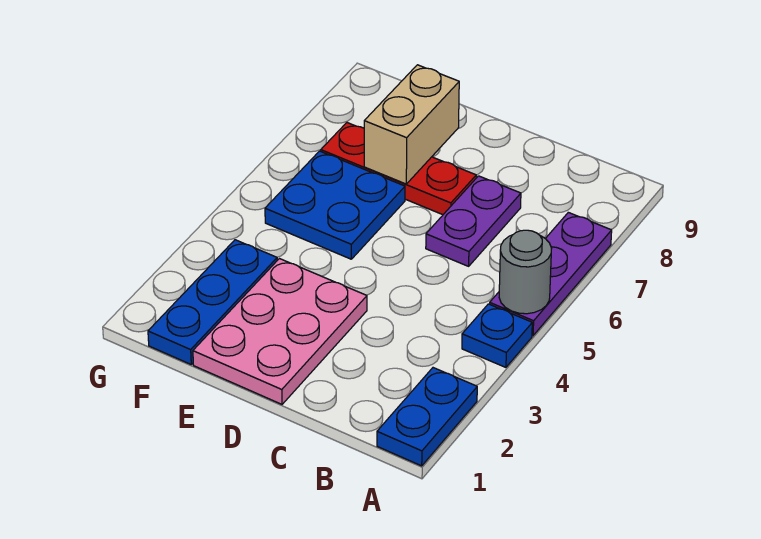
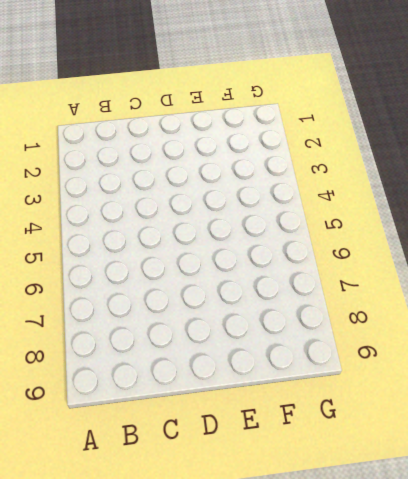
none -> blue plate A1:A2 level 1
none -> blue plate A4 level 1

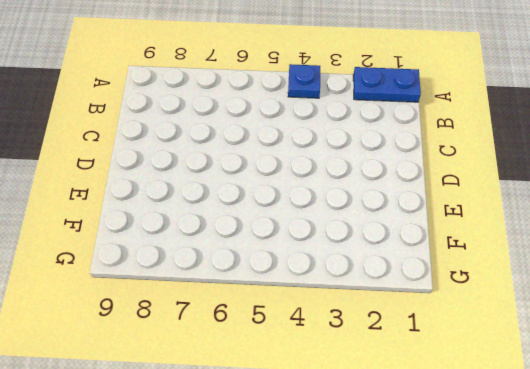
none -> purple plate A5:A7 level 1
none -> purple plate C6:C7 level 1

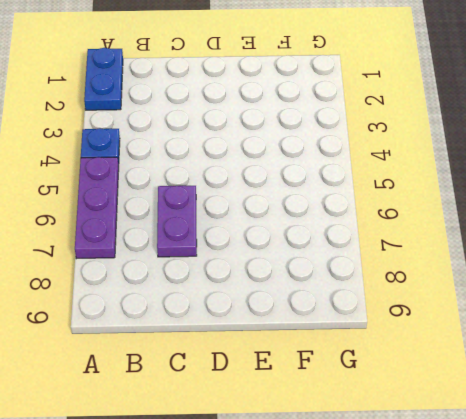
none -> pink plate D1:E3 level 1
none -> red plate D7:F7 level 1

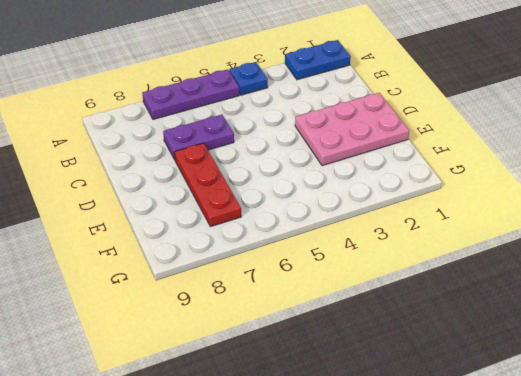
none -> blue plate E5:F6 level 1
none -> blue plate F1:F3 level 1

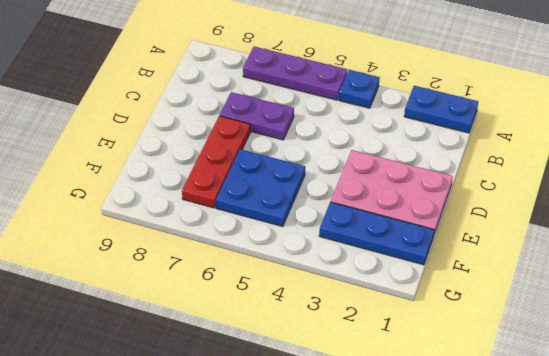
none -> grey round brick A5 level 2
none -> tan brick E7:E8 level 2

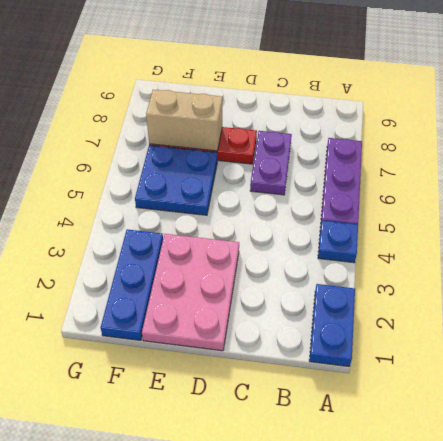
tan brick E7:F7 level 2 -> tan brick E7:E8 level 2
none -> grey round brick A5 level 2

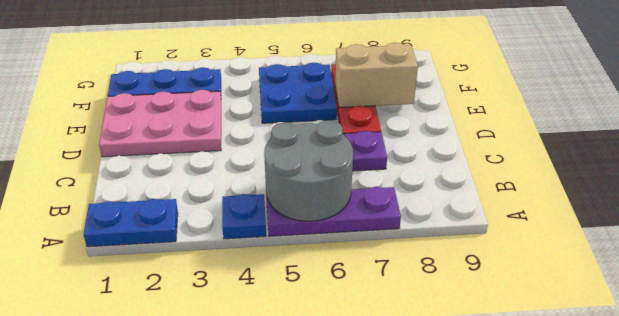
grey round brick A5:B6 level 2 -> grey round brick A5 level 2

